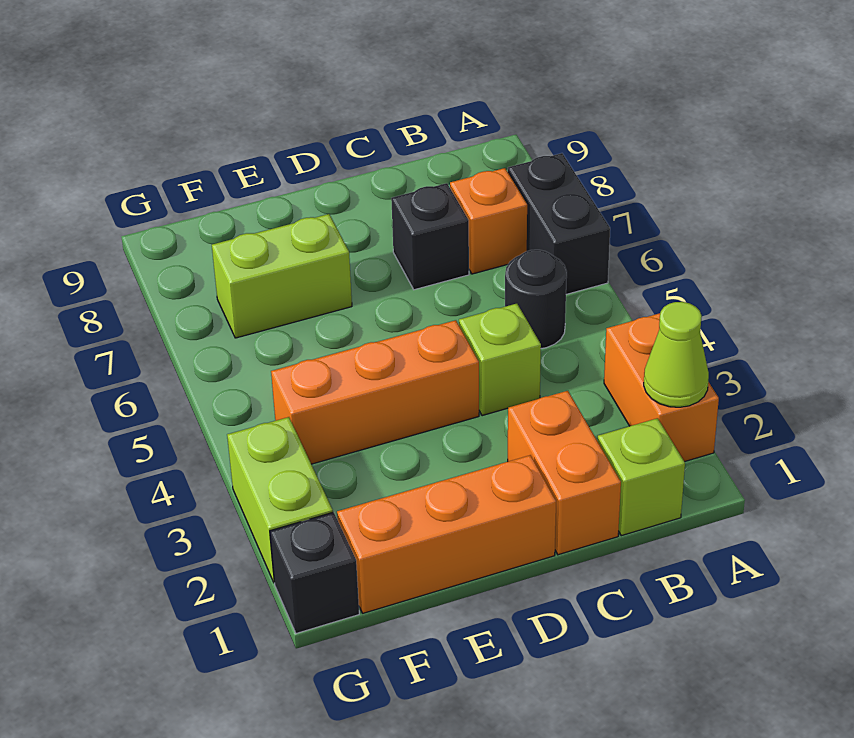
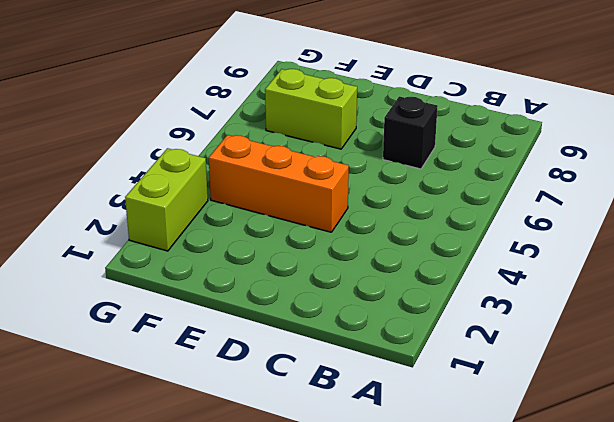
none -> orange brick A2:A3 level 1
none -> black brick A6:A7 level 1
none -> lime brick B1 level 1

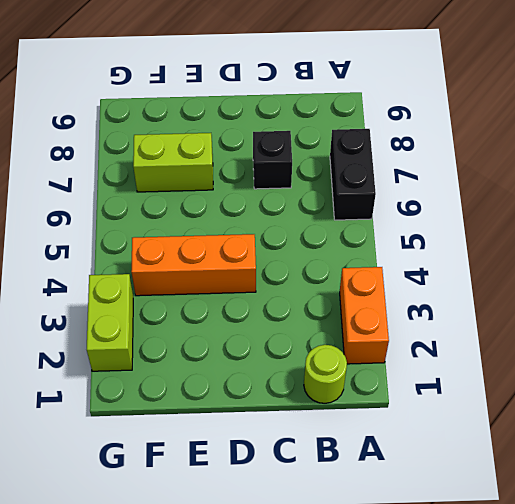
lime round brick B1 level 1 -> lime brick B1 level 1
none -> black round brick B5 level 1
none -> orange brick B7 level 1
none -> orange brick C1:C2 level 1

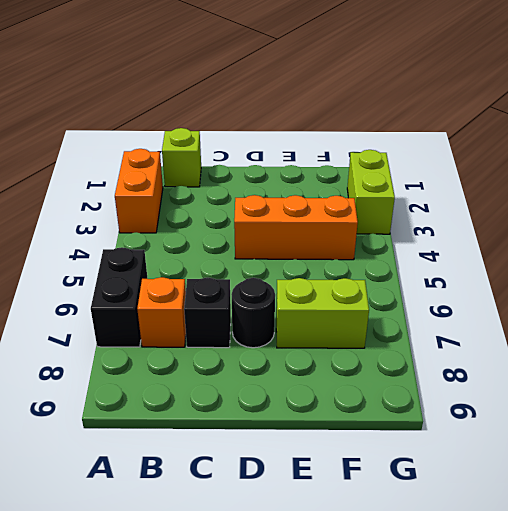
black round brick D7 level 1 -> black round brick B5 level 1
none -> orange brick C1:C2 level 1
none -> lime brick C4 level 1
none -> orange brick D1:F1 level 1

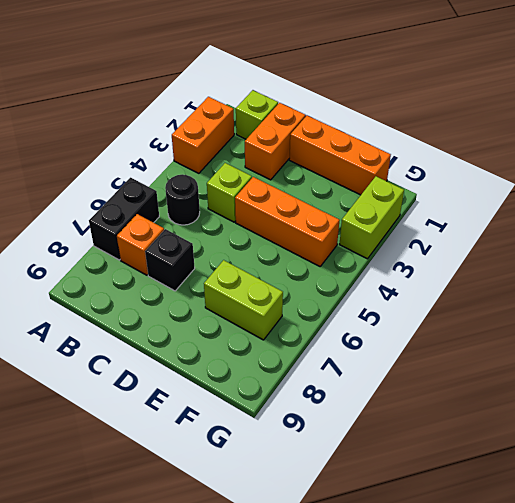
none -> black brick G1 level 1
none -> lime cone A2 level 2

